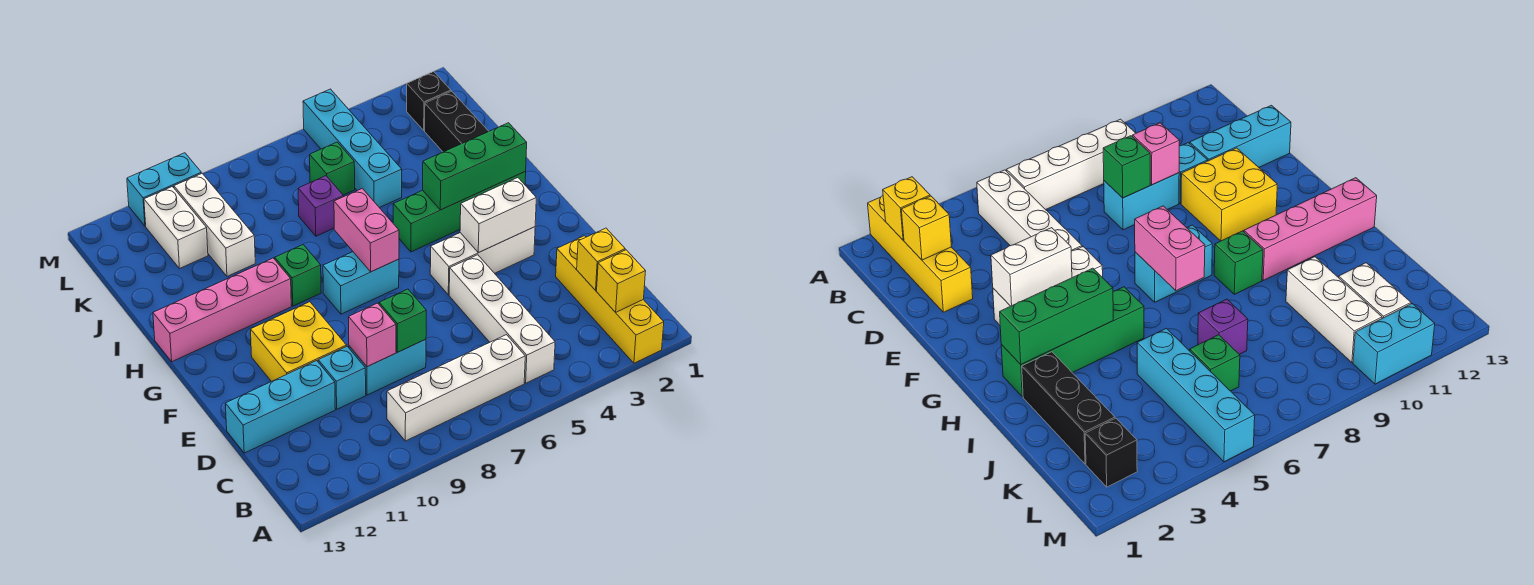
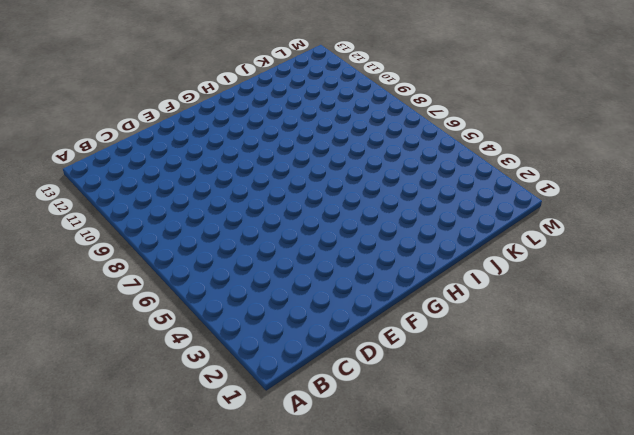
none -> yellow brick A2:D2 level 1
none -> white brick B5:E5 level 1
none -> white brick B6:B9 level 1

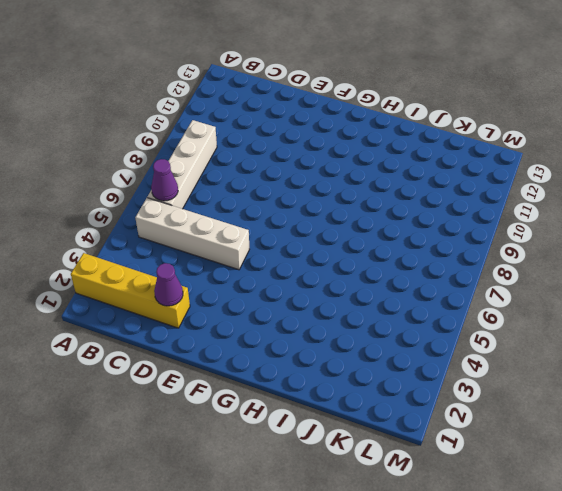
purple cone B6 level 2 -> none
purple cone D2 level 2 -> none
none -> cyan brick D8:D9 level 1
none -> cyan brick D10 level 1
none -> cyan brick D11:D13 level 1

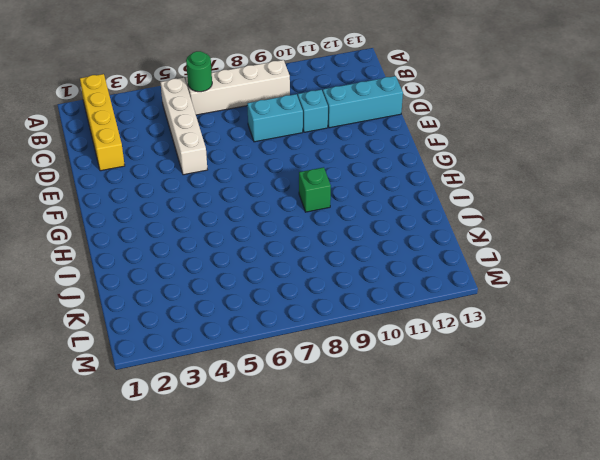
green round brick B6 level 2 -> none
none -> yellow brick E10:F11 level 1
none -> white brick F3:F5 level 1
none -> cyan brick G7:G8 level 1

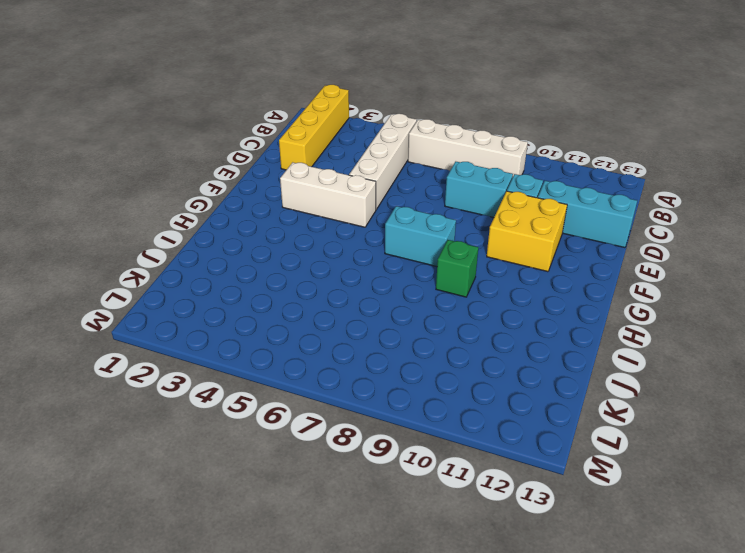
none -> green brick H2:H5 level 1
none -> pink brick H10:H13 level 1
none -> black brick I2:K2 level 1

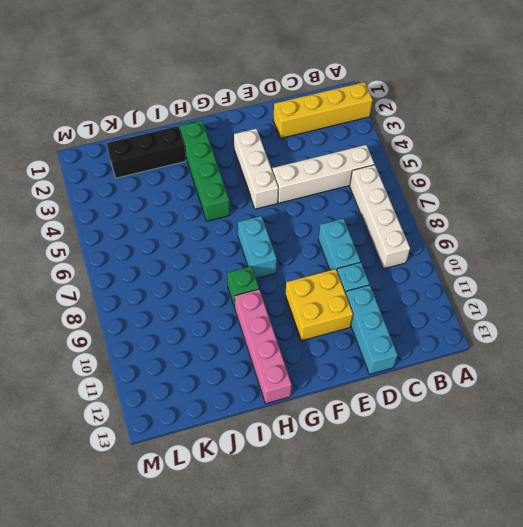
none -> cyan brick J5:M5 level 1
none -> purple brick J7 level 1
none -> white brick J10:L10 level 1

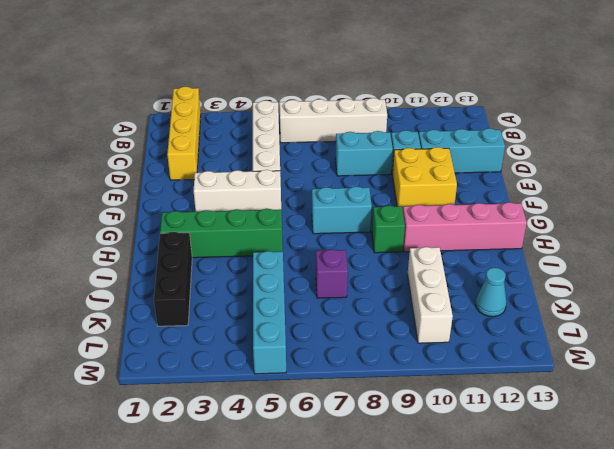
cyan cone K12 level 1 -> none
none -> green brick K6 level 1
none -> white brick K11:L11 level 1
none -> black brick L2 level 1

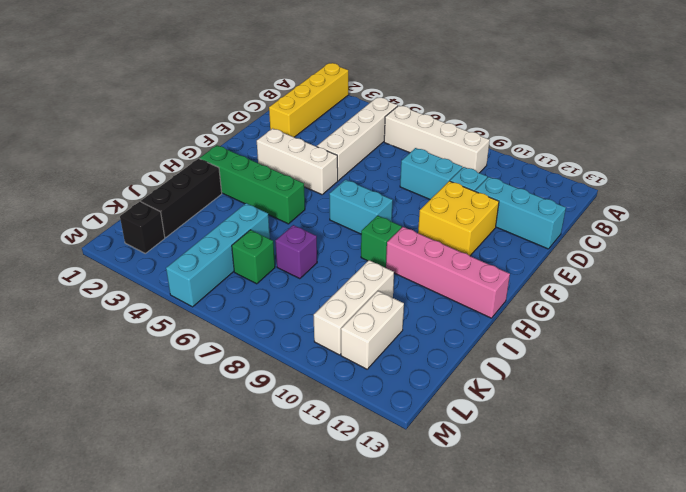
none -> cyan brick M10:M11 level 1
none -> yellow brick B2 level 2
none -> yellow brick C2 level 2

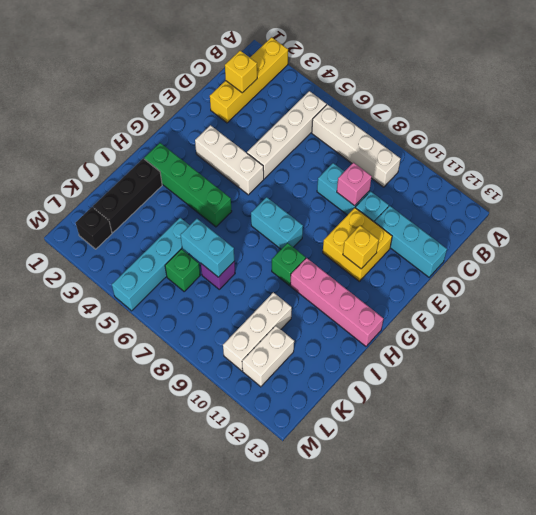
yellow brick F11 level 2 -> yellow brick B2 level 2
cyan brick J6:J7 level 2 -> cyan brick M10:M11 level 1
none -> green brick D8 level 2
none -> white brick F3:F4 level 2
none -> pink brick G7:H7 level 2

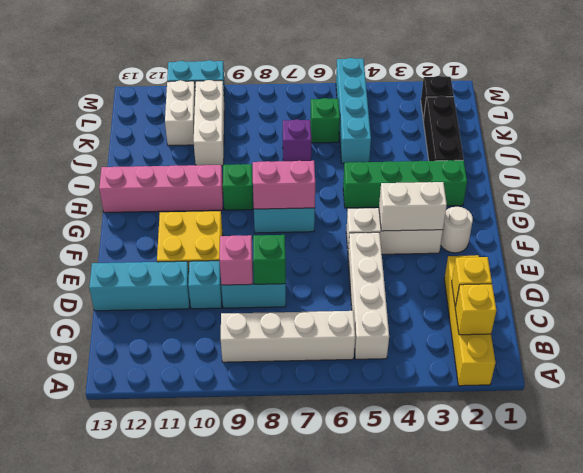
white round brick F2 level 1 -> none
pink brick G7:G8 level 2 -> pink brick G7:H7 level 2
none -> green brick H2:H4 level 2

